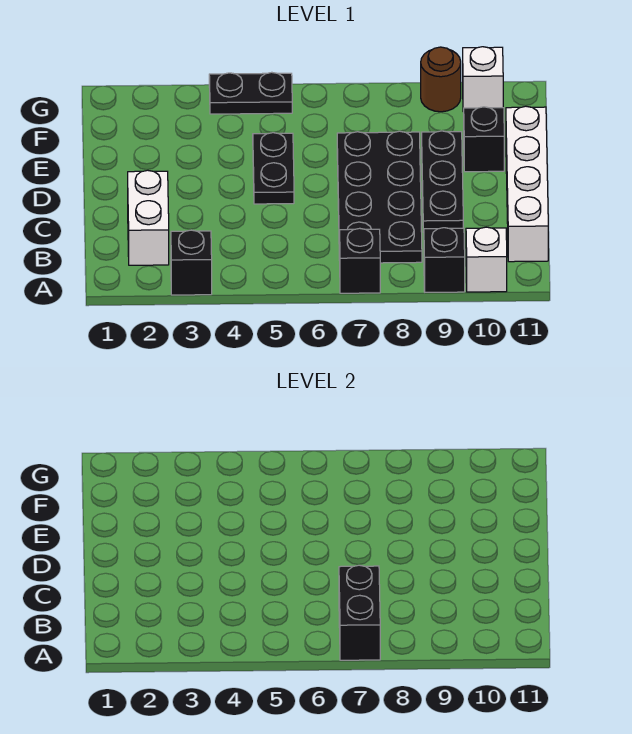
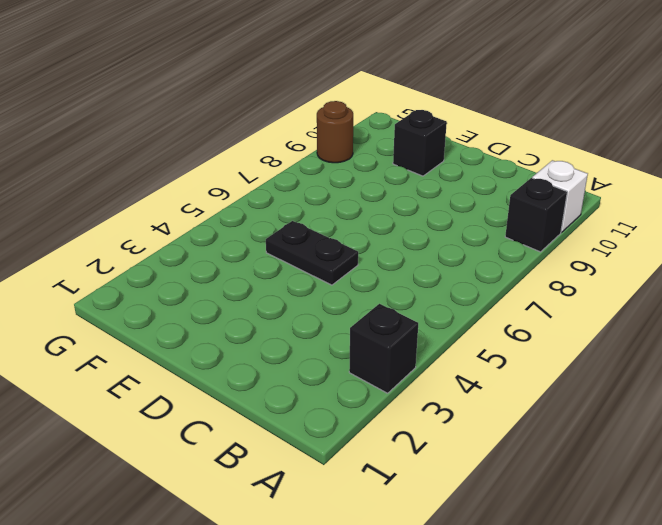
none -> black brick A7 level 1
none -> white brick B2:C2 level 1
none -> black plate B7:E8 level 1

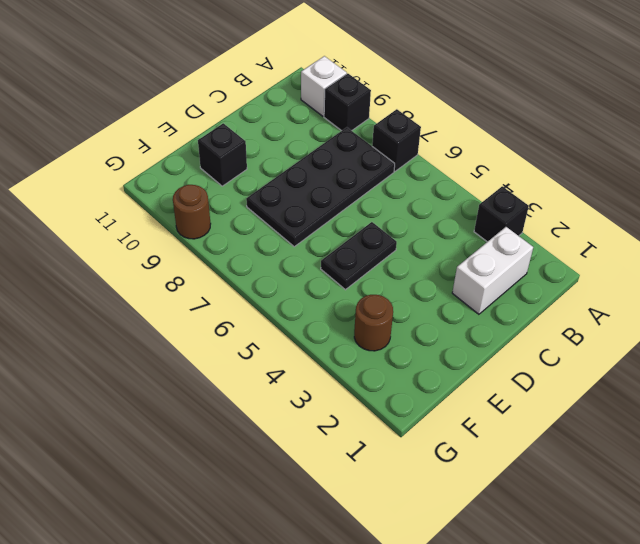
brown round brick F3 level 1 -> none
none -> white brick B11:E11 level 1
none -> black plate C9:E9 level 1
none -> black plate G4:G5 level 1

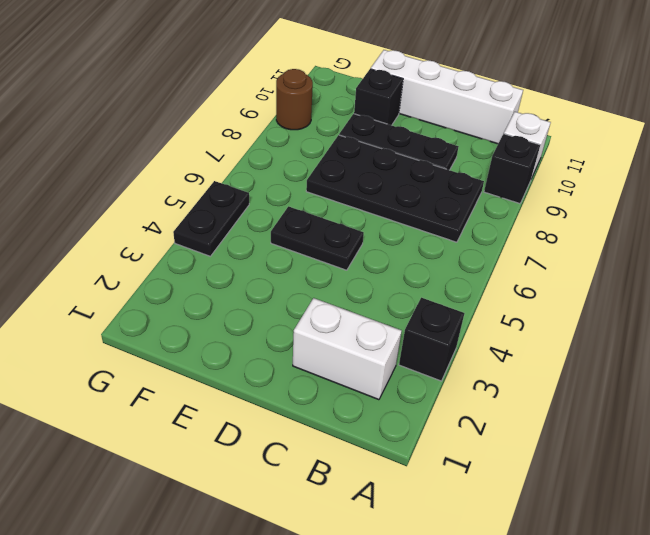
none -> black brick A7 level 1
none -> white brick G10 level 1
none -> black brick A7:B7 level 2

